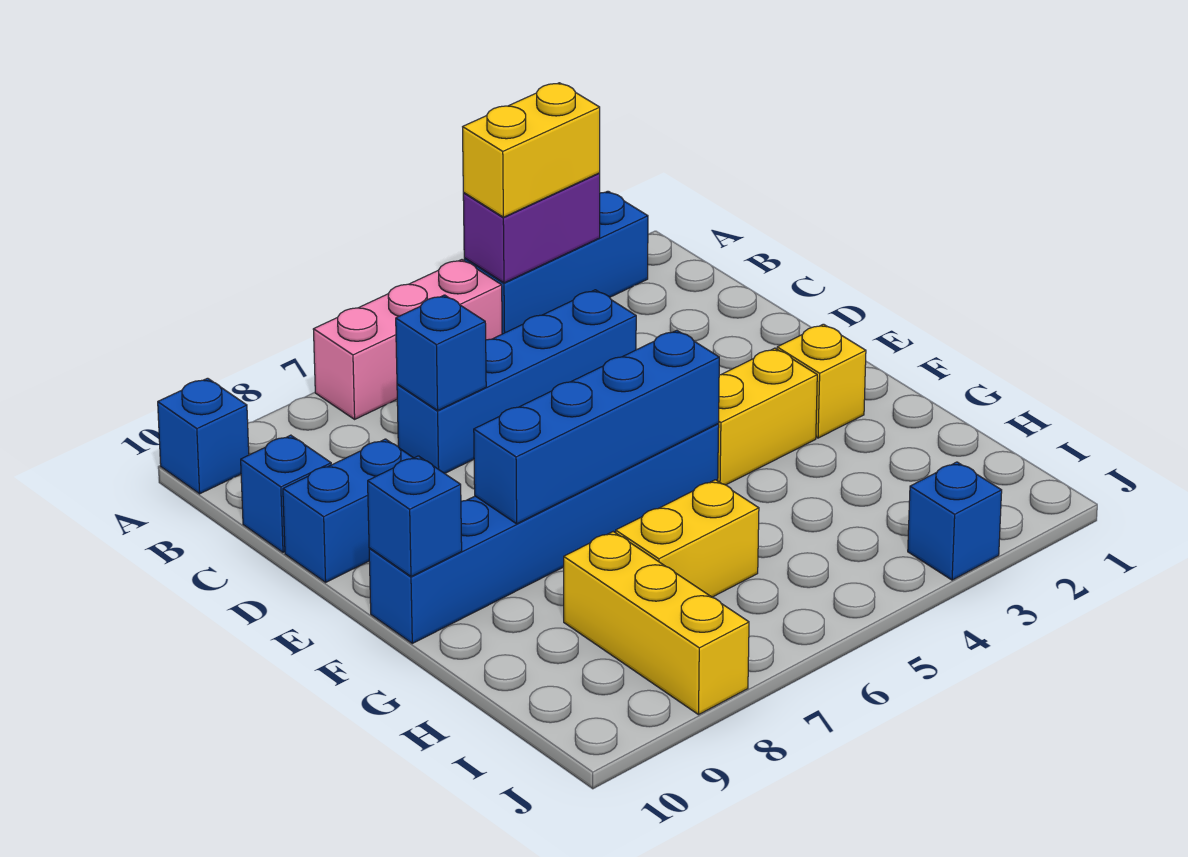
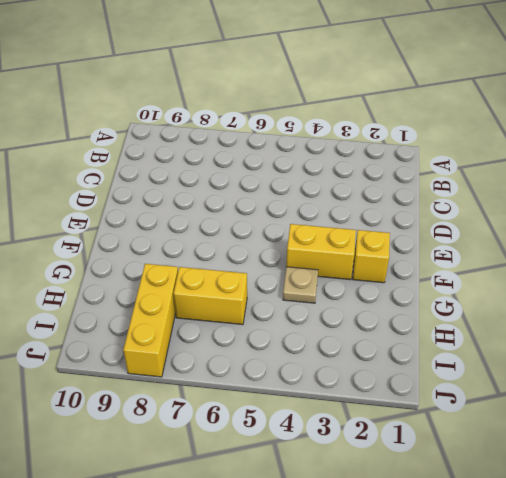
tan plate G4 level 1 -> none
none -> blue brick A2:A4 level 1
none -> pink brick A5:A7 level 1
none -> blue brick A10 level 1

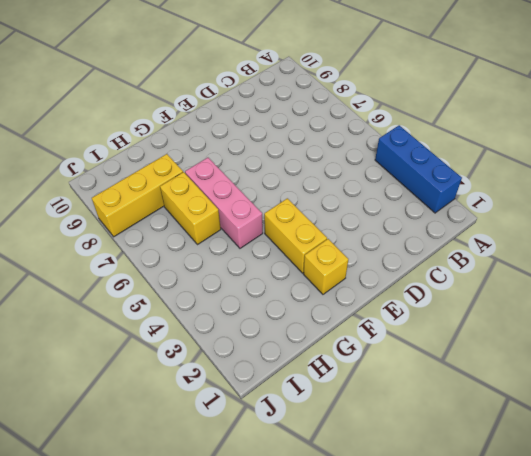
pink brick G5:G7 level 1 -> pink brick A5:A7 level 1
none -> blue brick A10 level 1
none -> blue brick C4:C7 level 1
none -> blue brick C10 level 1

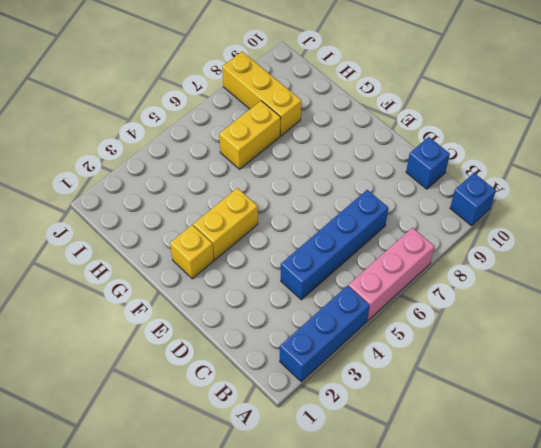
none -> blue brick D9:D10 level 1
none -> blue brick F5:F10 level 1
none -> blue brick J3 level 1

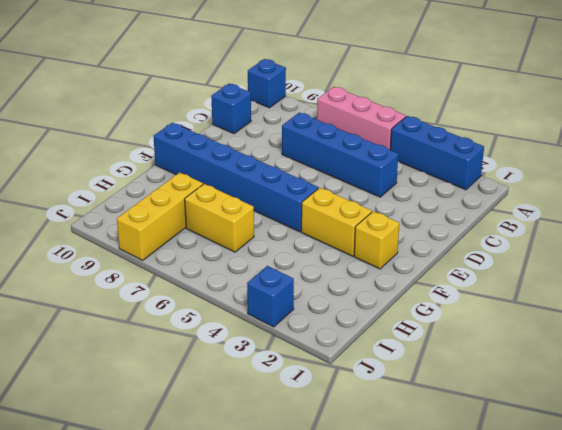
none -> blue brick D9:D10 level 1
none -> purple brick A3:A4 level 2
none -> blue brick C7 level 2

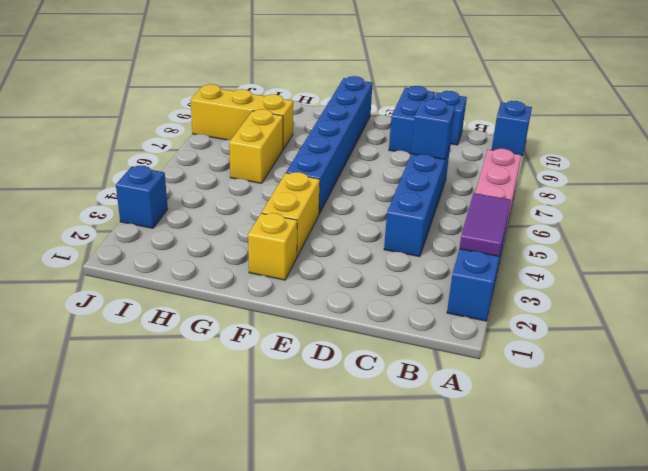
purple tile A3:A4 level 2 -> purple brick A3:A4 level 2
none -> blue brick F5:F8 level 2
none -> blue brick F10 level 2
none -> yellow brick A3:A4 level 3

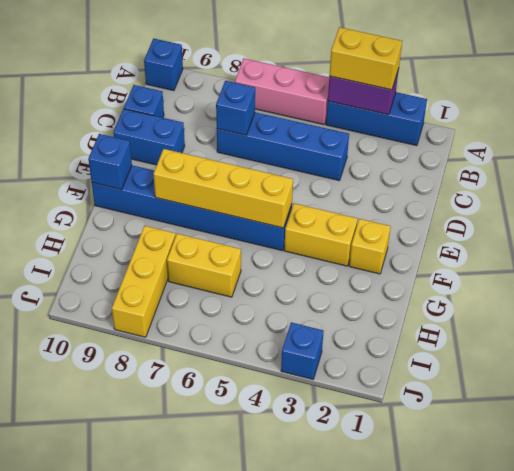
yellow brick F5:F8 level 2 -> blue brick F5:F8 level 2

